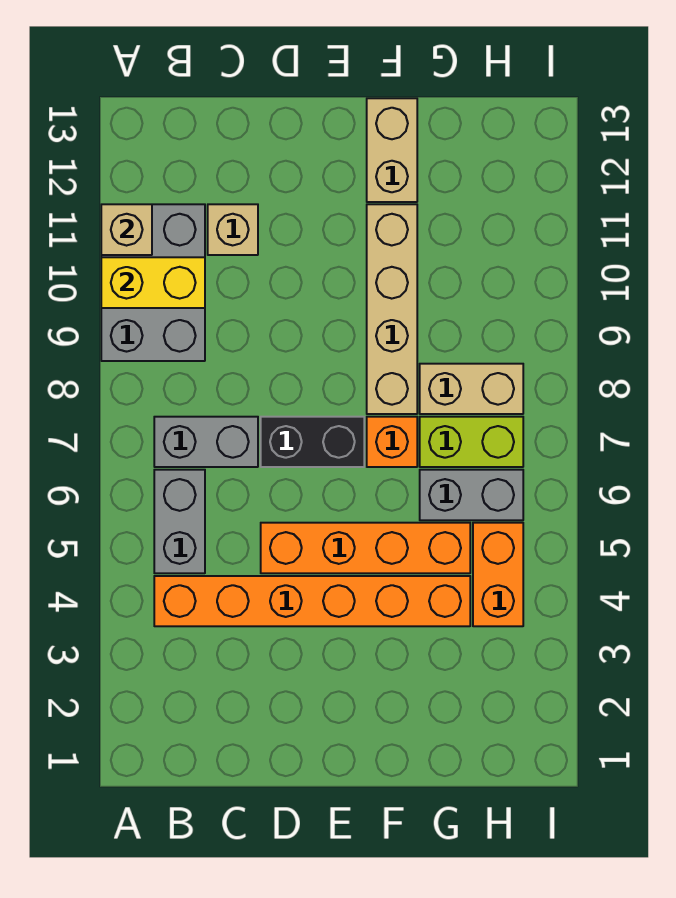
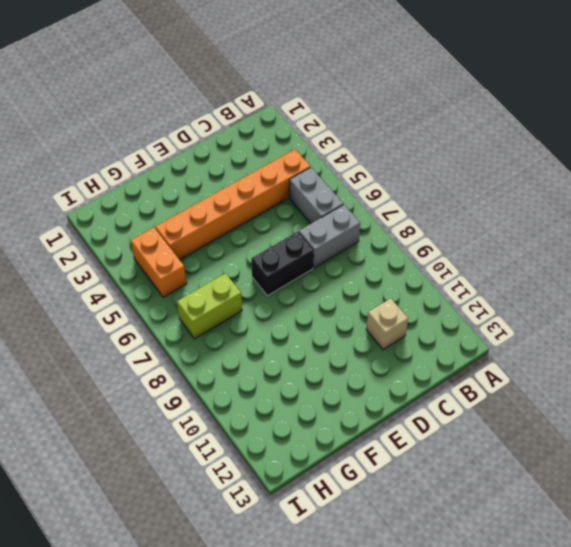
none -> grey brick A9:B11 level 1
none -> orange brick D5:G5 level 1
none -> orange brick F7 level 1

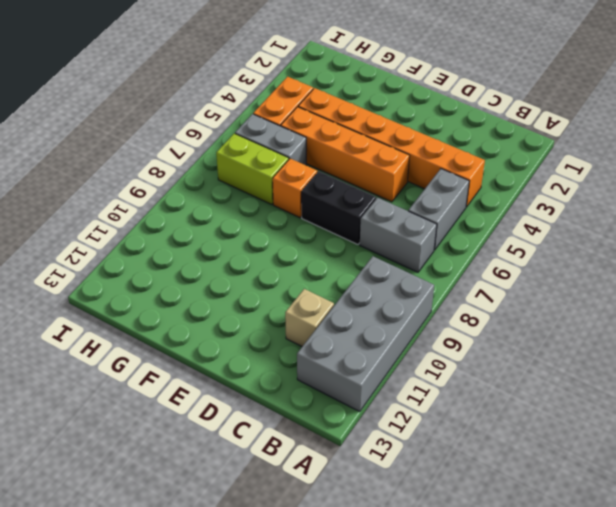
grey brick A9:B12 level 1 -> grey brick A9:B11 level 1
none -> tan brick F8:F11 level 1
none -> tan brick F12:F13 level 1
none -> tan brick G8:H8 level 1

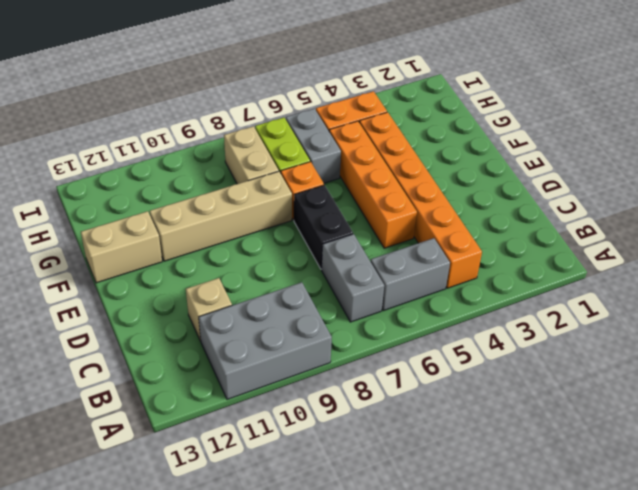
none -> yellow brick A10:B10 level 2
none -> tan brick A11 level 2

